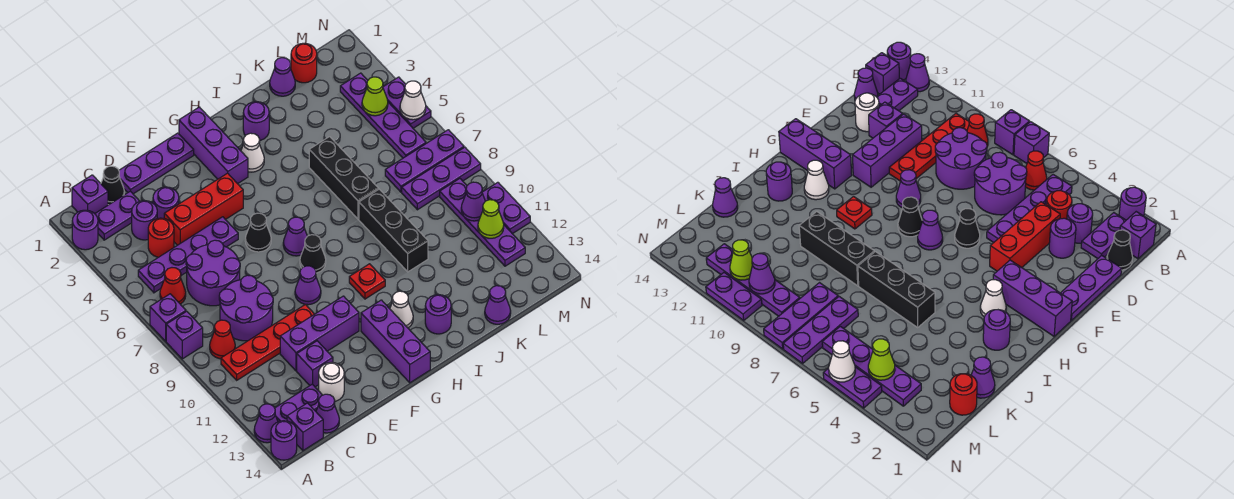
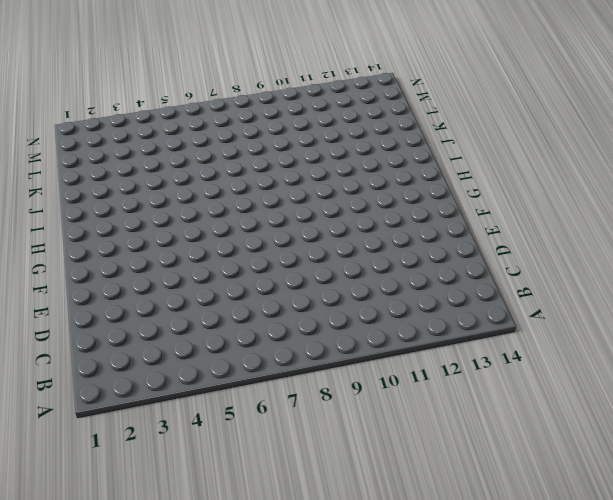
none -> purple round brick A2 level 1
none -> purple brick A7 level 1
none -> purple brick A8 level 1
none -> purple cone A13 level 1

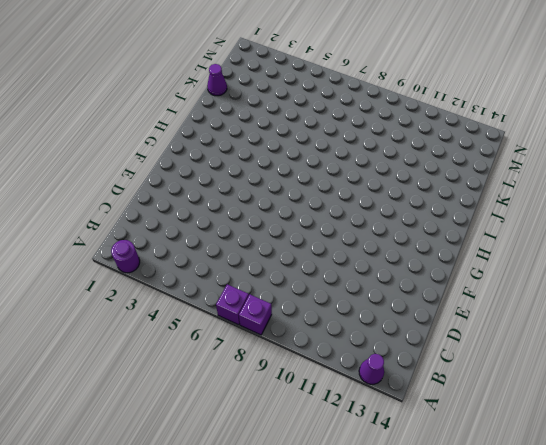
none -> purple round brick A14 level 1
none -> purple brick B1 level 1
none -> purple plate B2:C2 level 1
none -> purple plate B5:E5 level 1

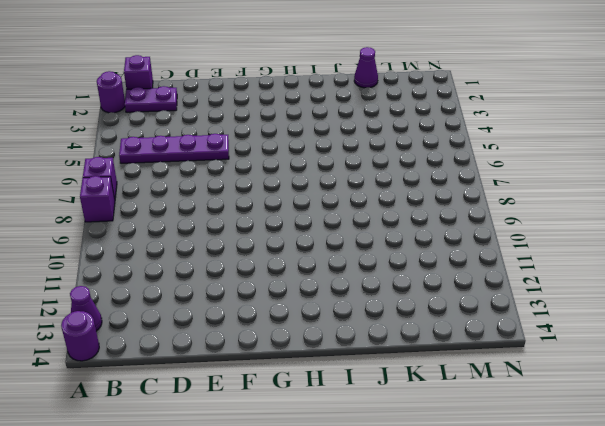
none -> red cone B6 level 1
none -> red cone B9 level 1
none -> red plate B10:E10 level 1
none -> purple plate B13:C13 level 1

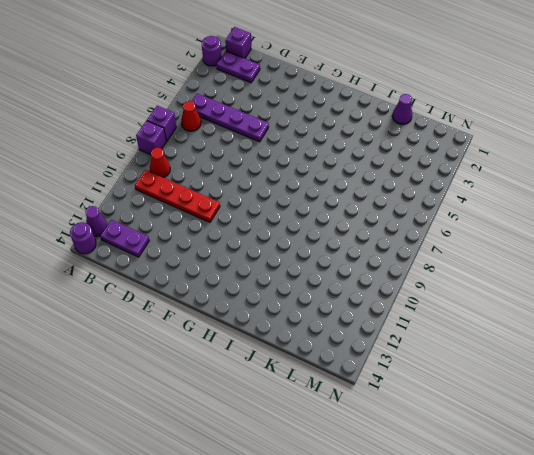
none -> purple brick B14 level 1
none -> black cone C1 level 1
none -> purple round brick C3 level 1
none -> red round brick C4 level 1

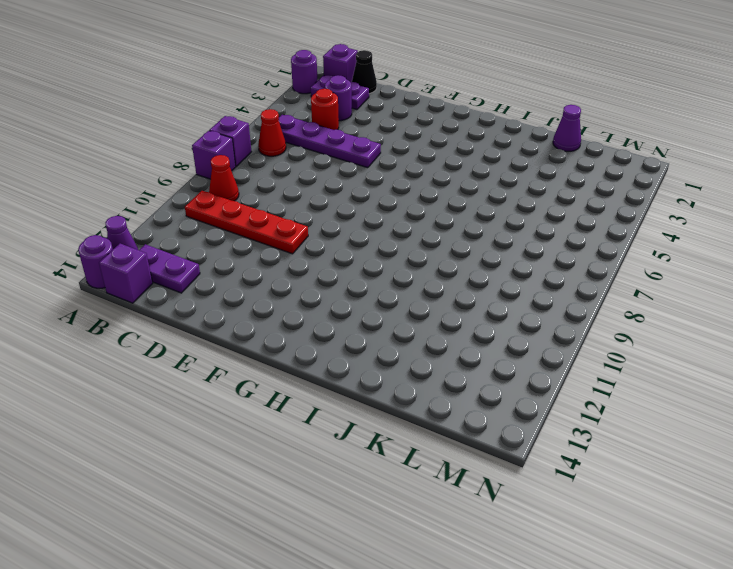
none -> purple round brick C6:D7 level 1
none -> purple round brick C8:D9 level 1
none -> purple cone C14 level 1
none -> purple plate D1:F1 level 1

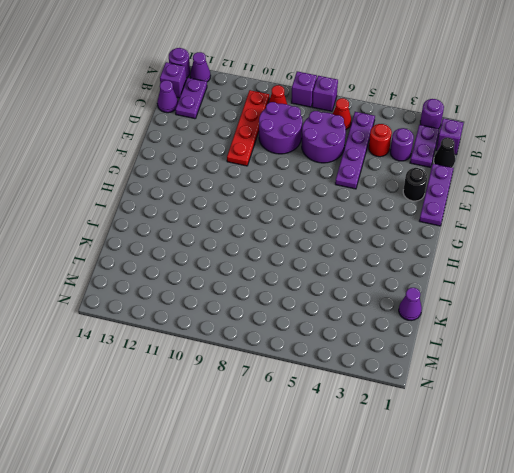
black round brick E2 level 1 -> none
none -> purple round brick D3 level 1
none -> red brick D4:F4 level 1
none -> purple brick D11:F11 level 1
none -> purple brick D12 level 1

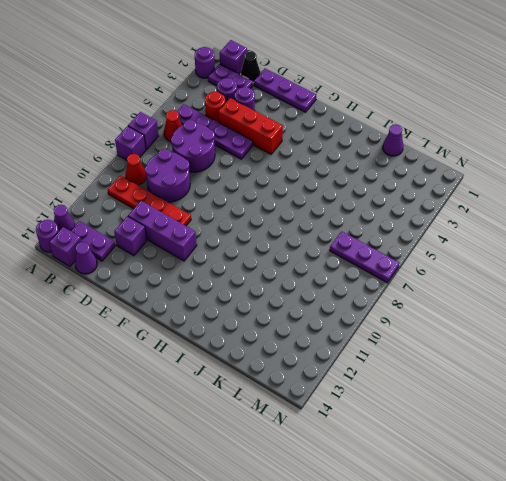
none -> white round brick D13 level 1
none -> black cone F6 level 1
none -> purple cone F9 level 1
none -> purple brick G1:G3 level 1

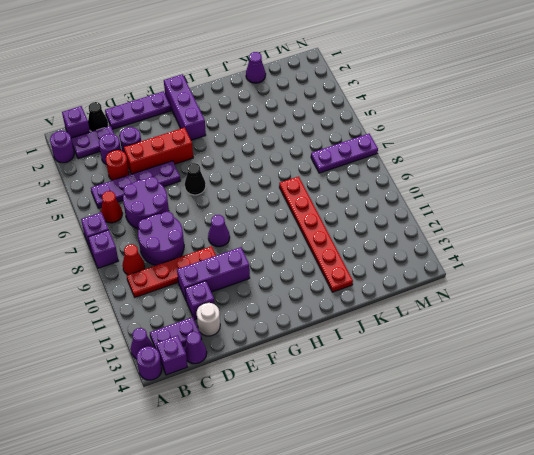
red plate J8:J13 level 1 -> black brick J8:J10 level 1
none -> purple cone G7 level 1
none -> black cone G8 level 1
none -> purple brick G12:G14 level 1
none -> white cone H3 level 1

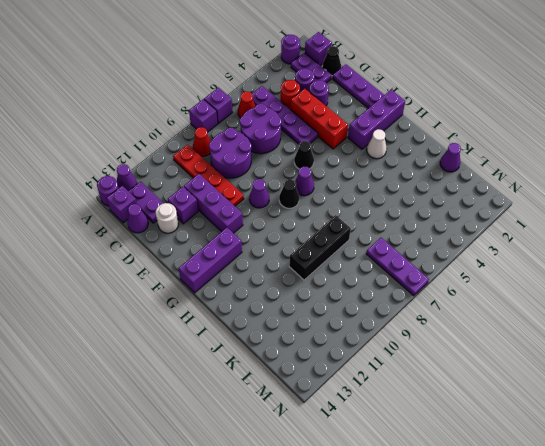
none -> red plate H10 level 1
none -> white cone H12 level 1
none -> purple round brick I2 level 1
none -> purple round brick I13 level 1

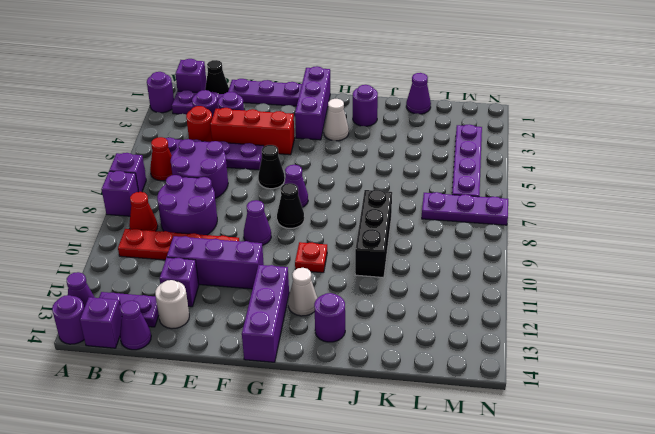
none -> black brick J5:J7 level 1
none -> purple cone K14 level 1
none -> red round brick L1 level 1
none -> purple plate L8:N8 level 1

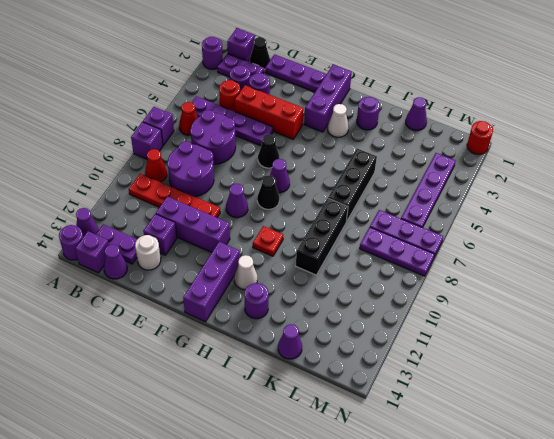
red round brick N1 level 1 -> red round brick L1 level 1
none -> purple plate M9:M12 level 1
none -> purple plate N4:N5 level 1
none -> purple plate N10:N11 level 1
none -> lime cone M4 level 2

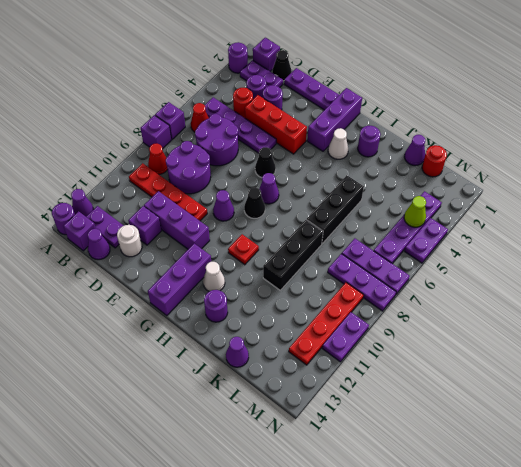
red plate M9:M12 level 1 -> purple plate M9:M12 level 1
none -> purple cone M10 level 2
none -> lime cone M11 level 2
none -> white cone N5 level 2

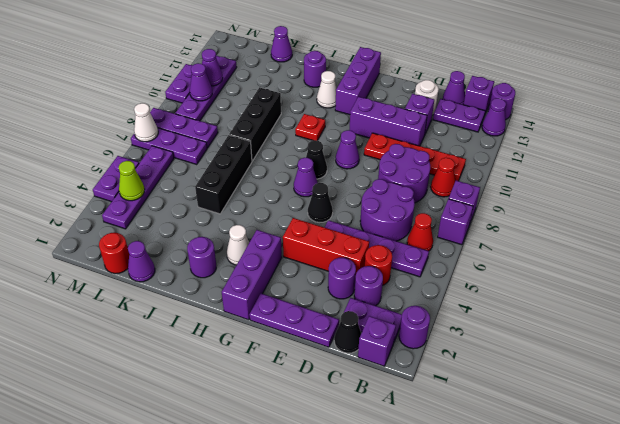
purple cone M11 level 2 -> lime cone M11 level 2
white cone N7 level 2 -> white cone N5 level 2

